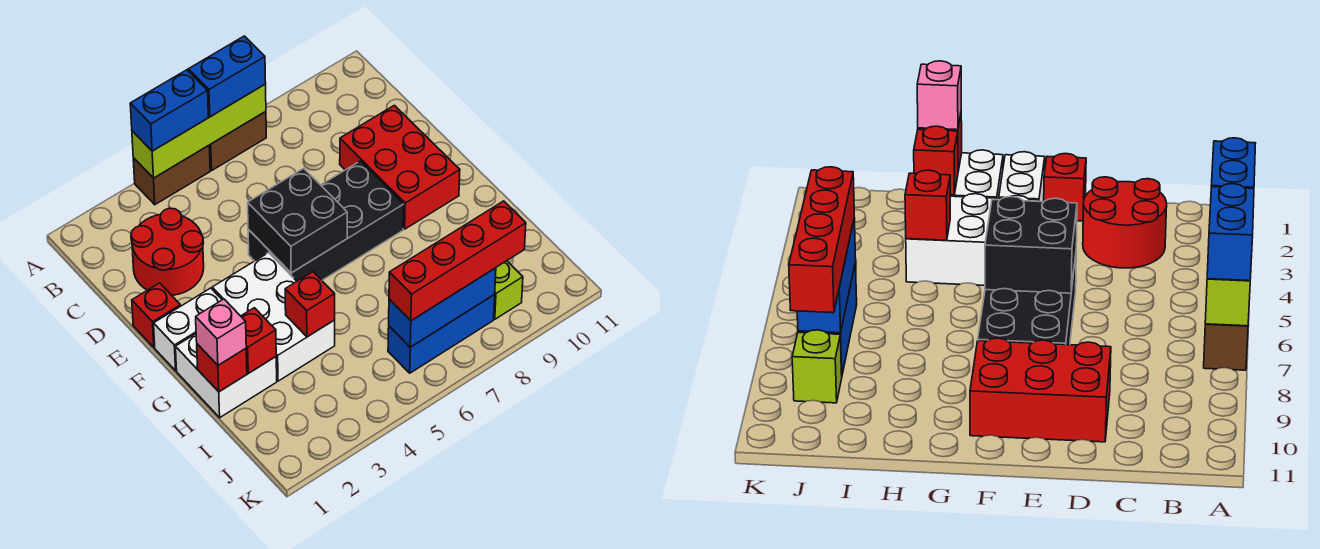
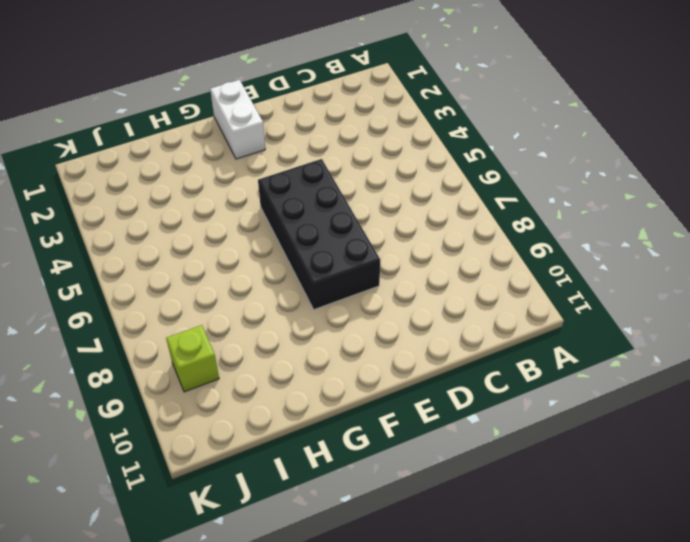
none -> brown brick A4:A5 level 1
none -> brown brick A6:A7 level 1
none -> red round brick C2:D3 level 1

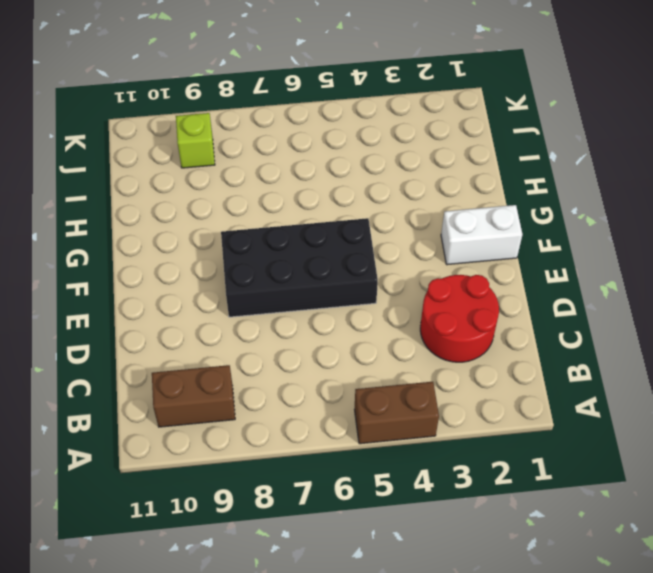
brown brick B9:B10 level 1 -> brown brick A6:A7 level 1
none -> red brick D9:F10 level 1
none -> red brick E1 level 1
none -> white brick F3:H4 level 1

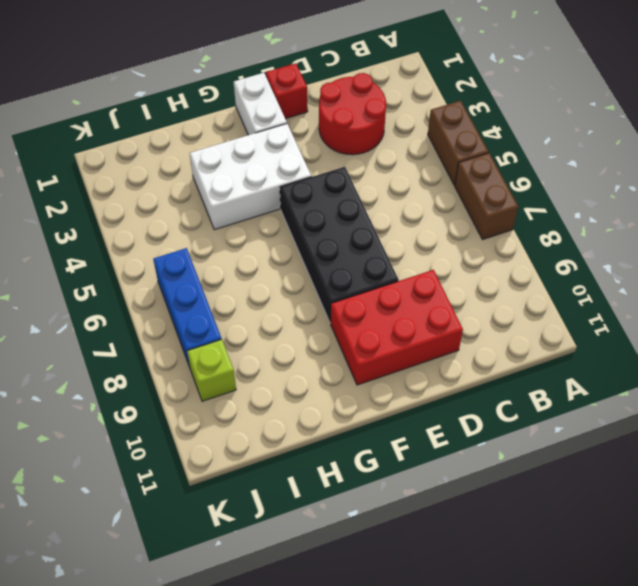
none -> white brick G1:H2 level 1
none -> lime brick A4:A7 level 2
none -> black brick E5:F6 level 2

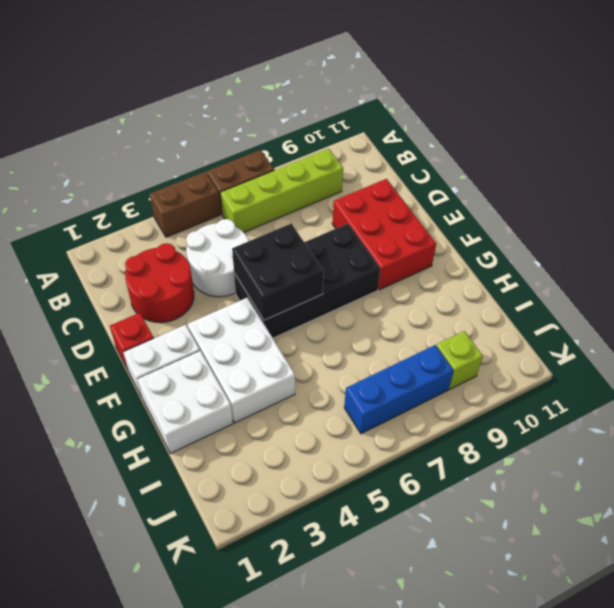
lime brick B6:B9 level 1 -> lime brick A4:A7 level 2
white round brick C4:D5 level 1 -> none
none -> red brick H1 level 2
none -> red brick H2 level 2
none -> red brick H4 level 2

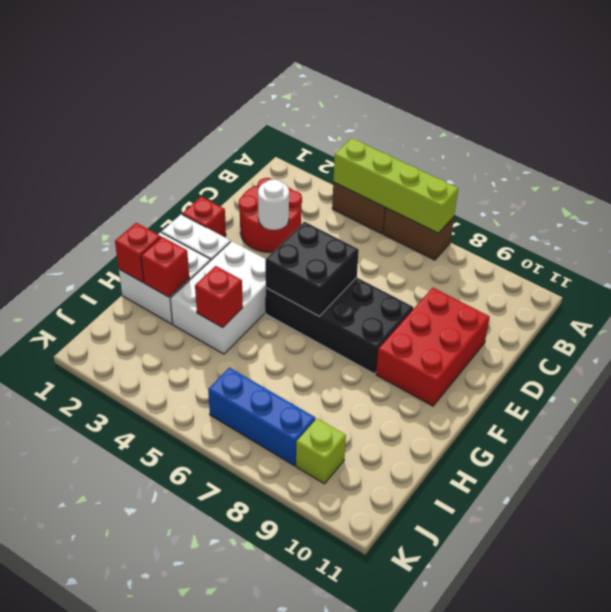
white round brick D3 level 2 -> none
none -> blue brick J6:J8 level 2
none -> blue brick A4:A5 level 3
none -> blue brick A6:A7 level 3

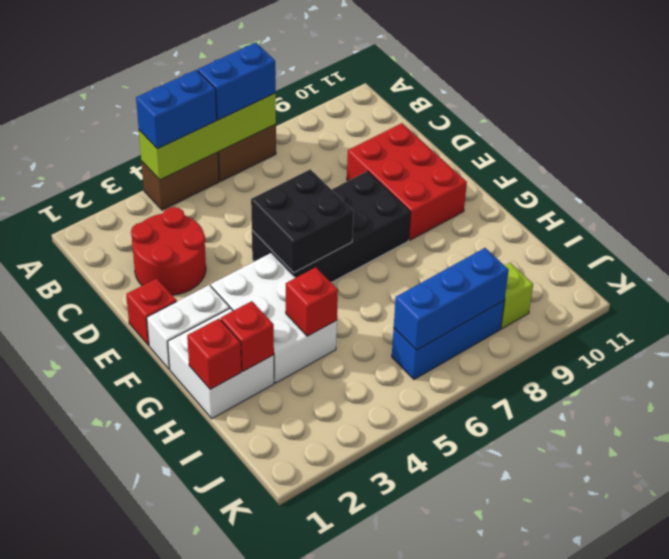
none -> pink brick H1 level 3
none -> red brick J6:J9 level 3

